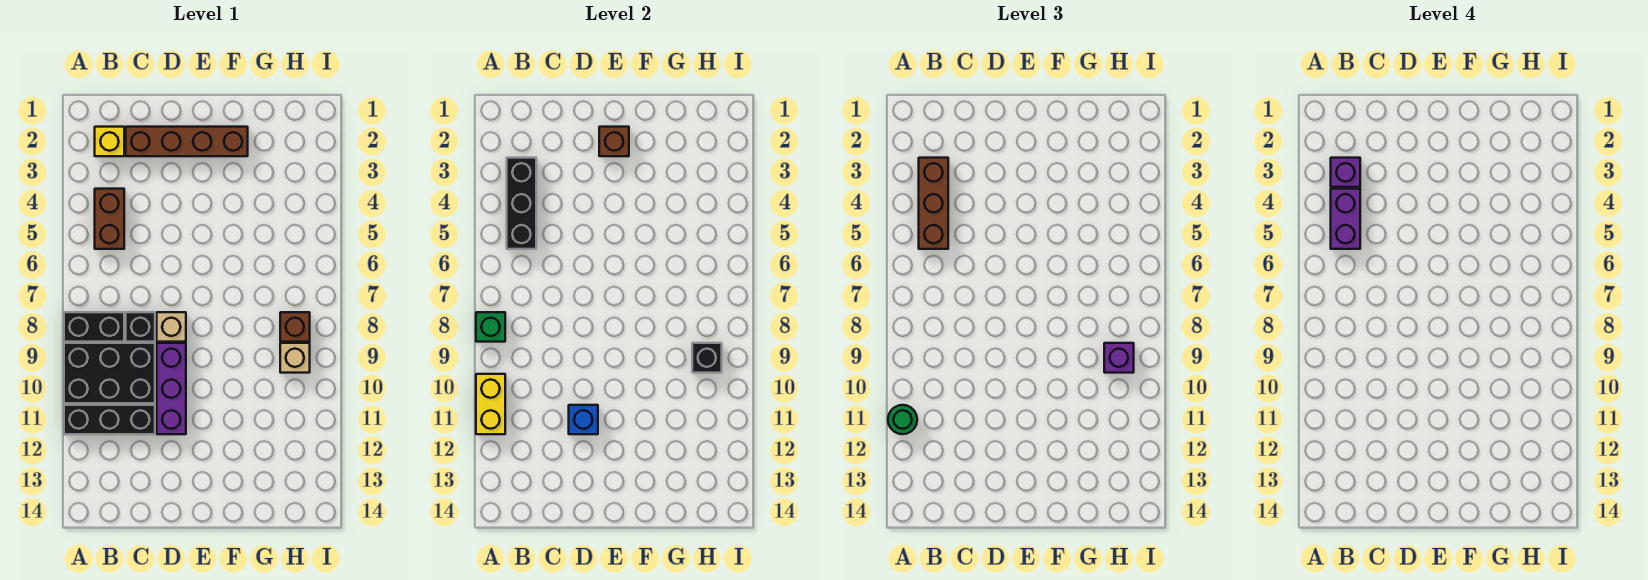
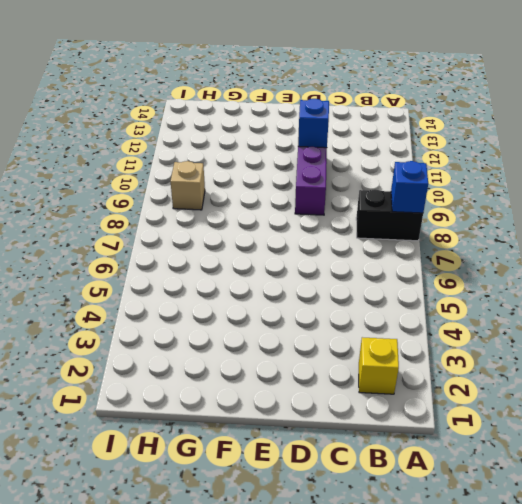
blue brick A8 level 2 -> green brick A8 level 2
none -> black brick A9:C10 level 1
none -> black brick A11:C11 level 1
none -> brown brick B4:B5 level 1

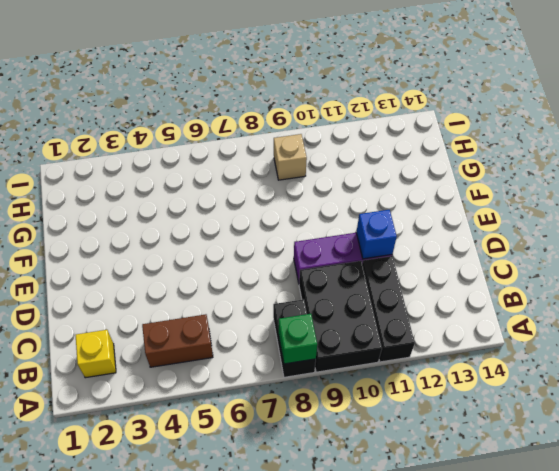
none -> brown brick C2:F2 level 1
none -> black brick C8 level 1
none -> tan brick D8 level 1

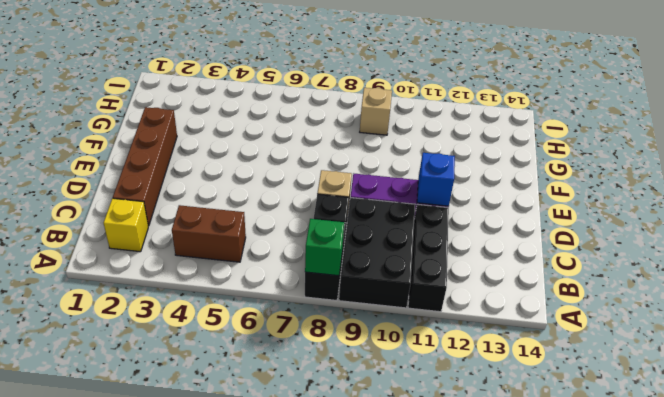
none -> brown brick H8 level 1
none -> yellow brick A10:A11 level 2
none -> black brick B3:B5 level 2

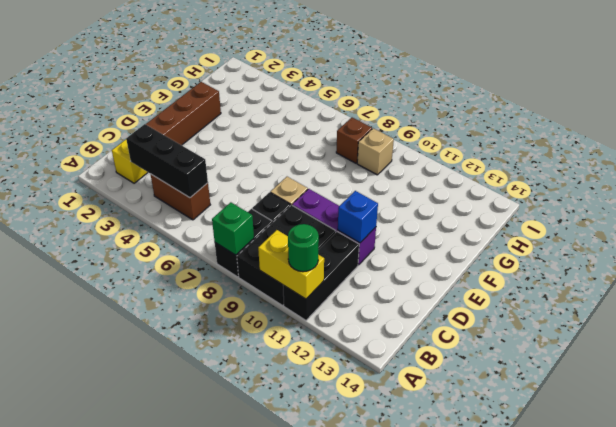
none -> brown brick E2 level 2
none -> black brick H9 level 2
none -> brown brick B3:B5 level 3

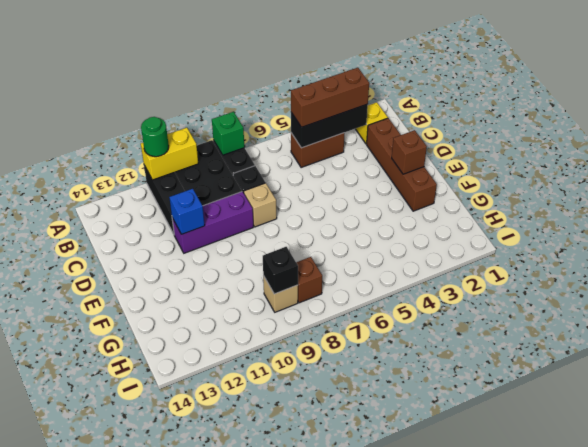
none -> purple brick H9 level 3
none -> purple brick B3 level 4
none -> purple brick B4:B5 level 4

